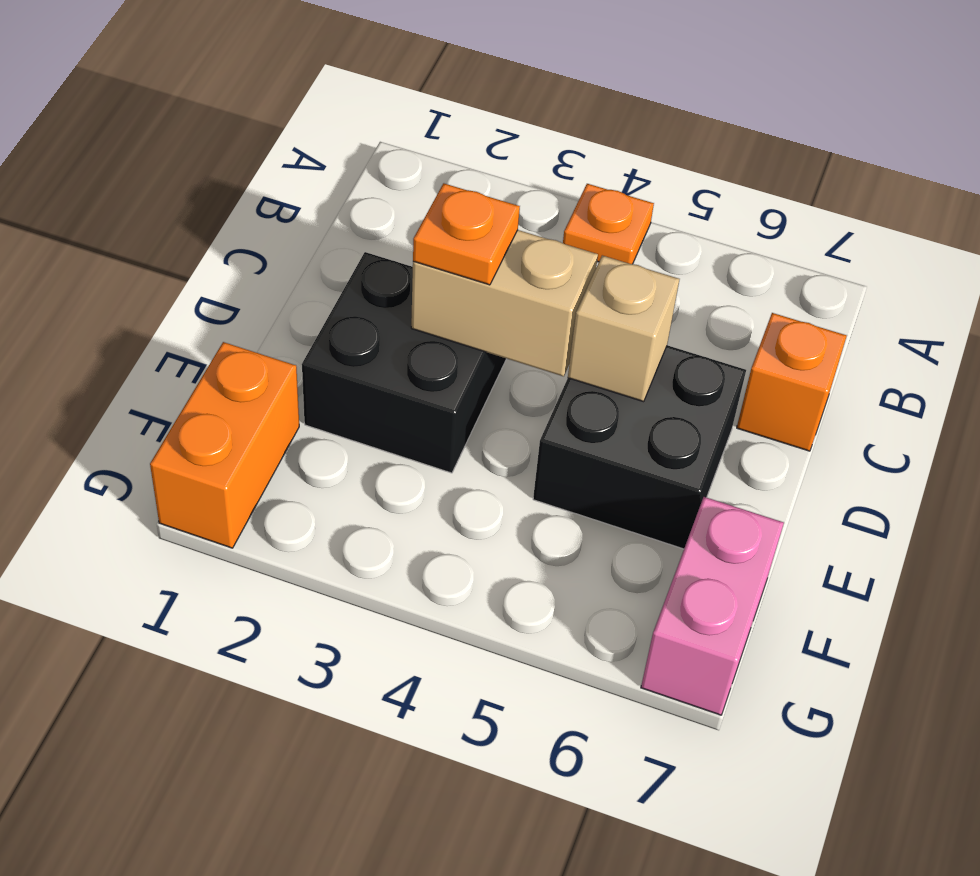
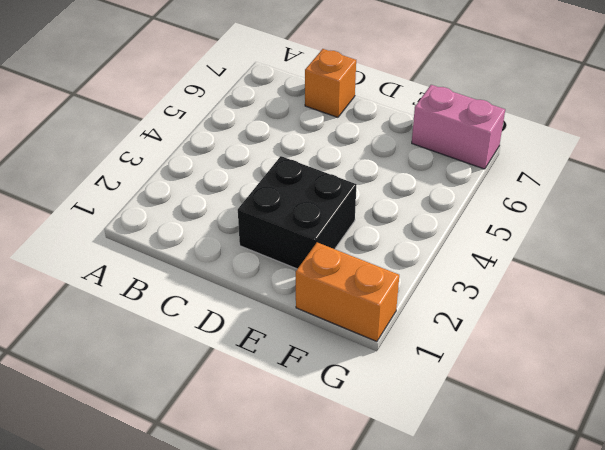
none -> orange plate A4 level 1
none -> black brick D5:E6 level 1

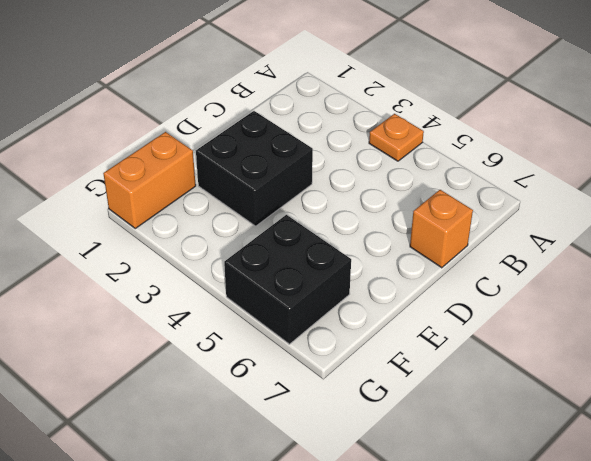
black brick F5:G6 level 1 -> black brick D5:E6 level 1
none -> pink brick F7:G7 level 1
none -> tan brick D3:D4 level 2

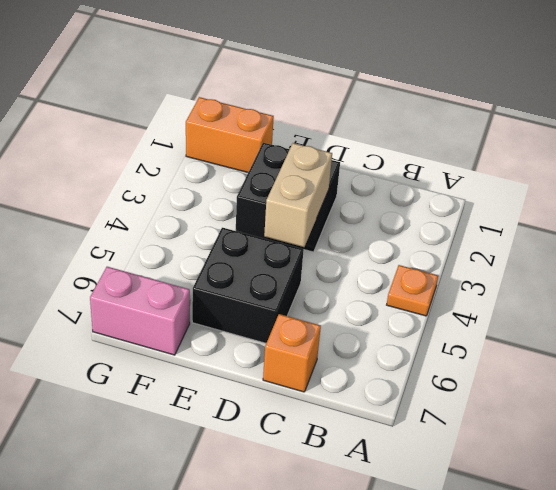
none -> tan brick D5 level 2
none -> orange plate D3 level 3

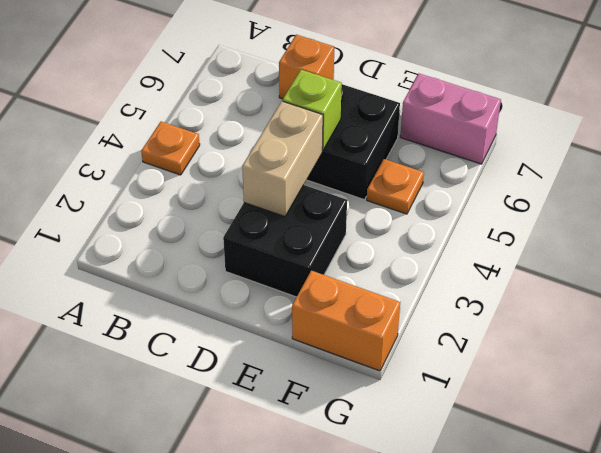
lime brick D5 level 2 -> tan brick D5 level 2
orange plate F5 level 1 -> orange plate D3 level 3

